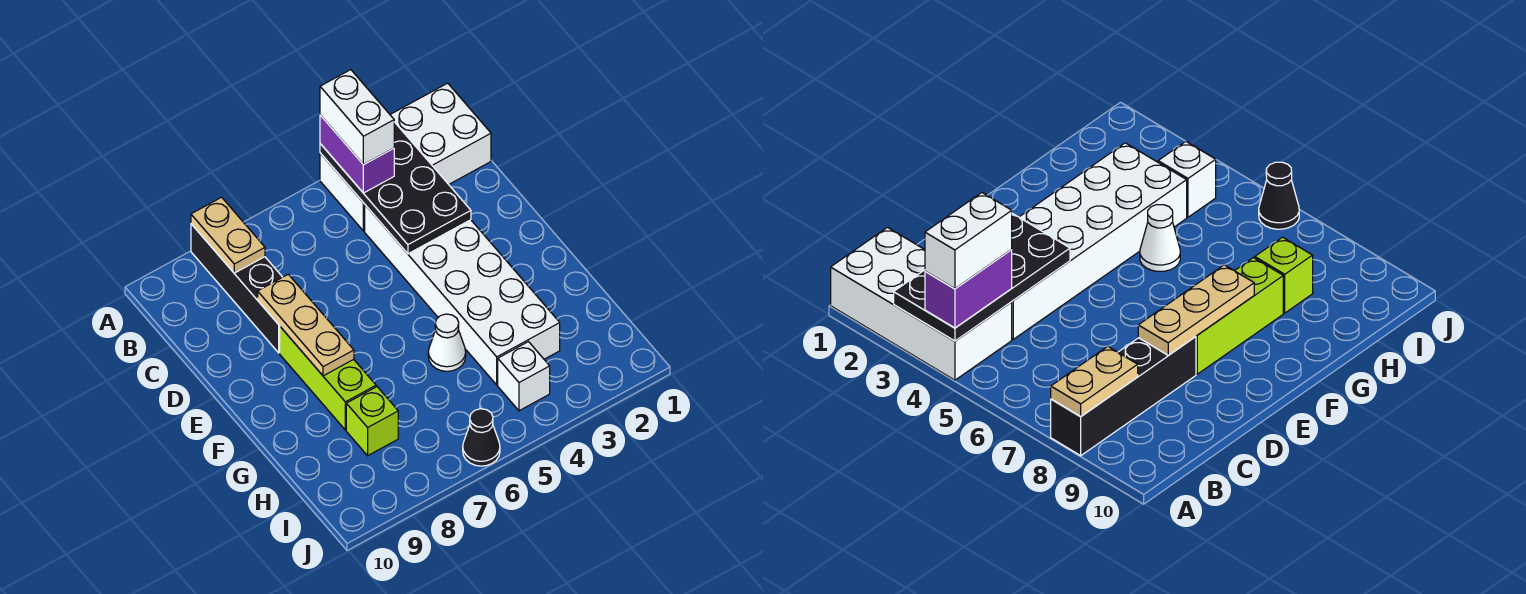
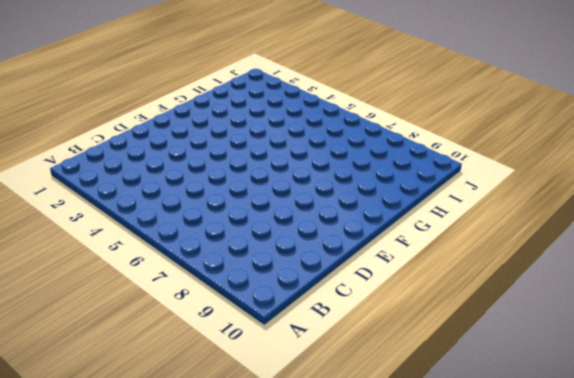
none -> white brick A1:B4 level 1
none -> black brick A8:D8 level 1
none -> white brick C3:H4 level 1

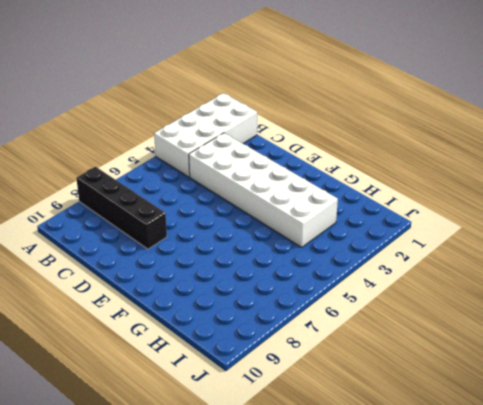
none -> lime brick E8:G8 level 1
none -> white cone G5 level 1
none -> lime brick H8 level 1

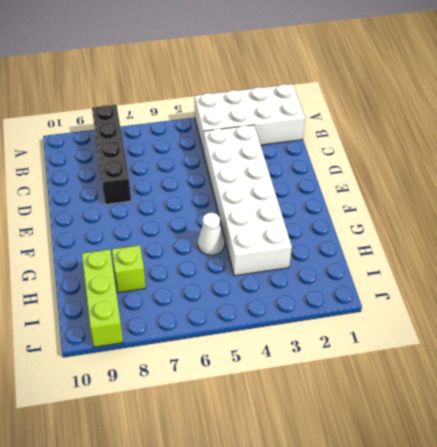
lime brick H9:J9 level 1 -> lime brick E8:G8 level 1
none -> white brick I4 level 1
none -> black cone J6 level 1
none -> black plate A3:D4 level 2

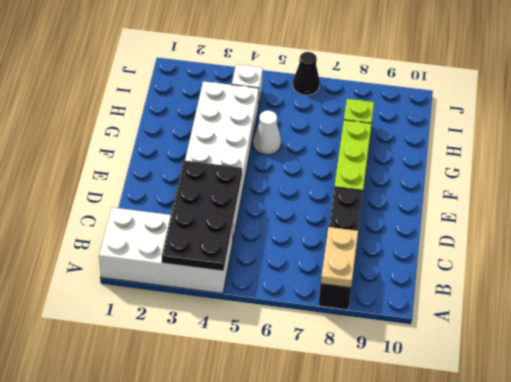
none -> tan plate D8:F8 level 2
none -> purple brick A4:B4 level 3
none -> white brick A4:B4 level 4

